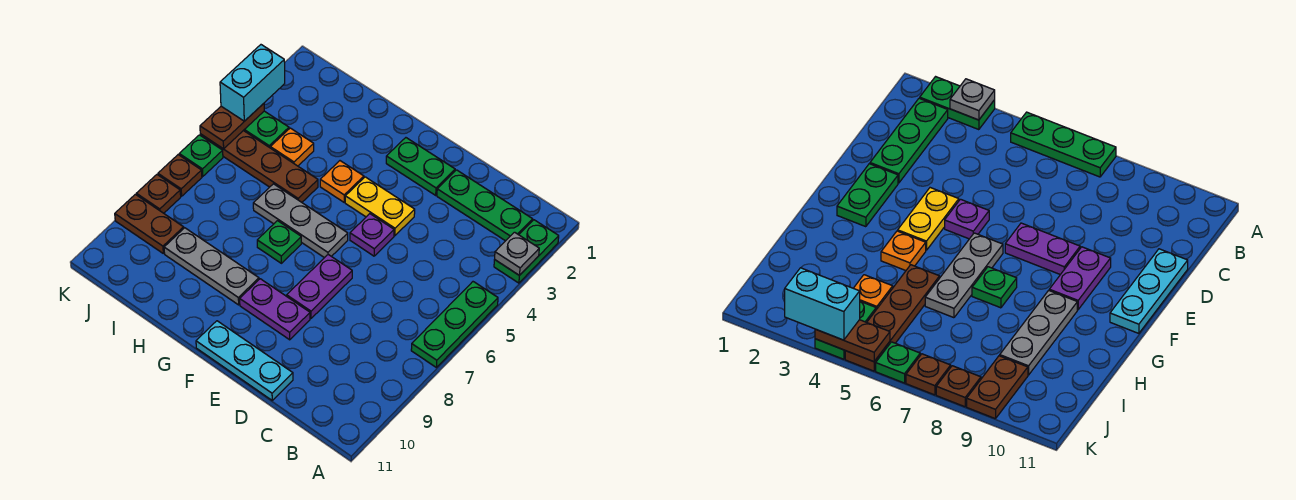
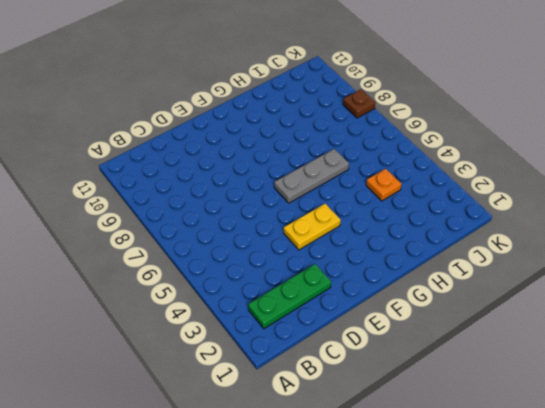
none -> green plate A2:A3 level 1
none -> green plate A5:A7 level 1
none -> cyan plate D11:F11 level 1

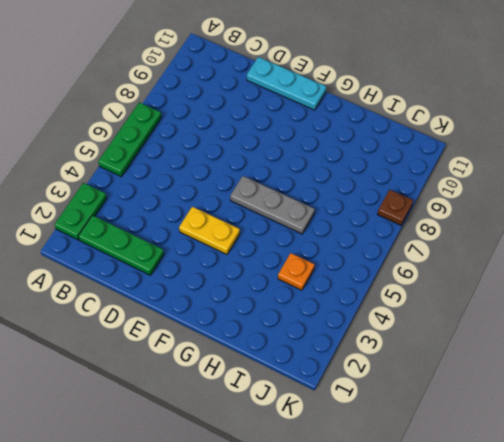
none -> green plate E2:F2 level 1
none -> purple plate E5 level 1
none -> purple plate E7:E8 level 1

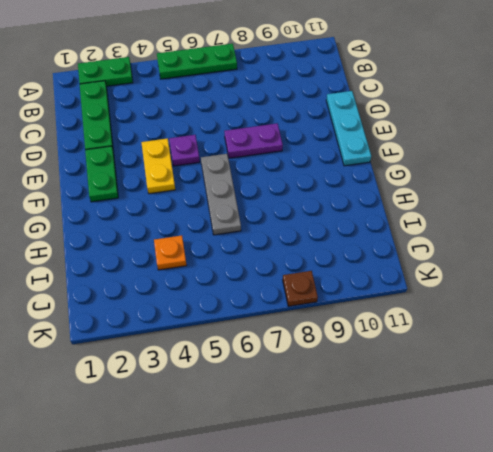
none -> purple plate E9:F9 level 1
none -> orange plate G4 level 1
none -> green plate G7 level 1

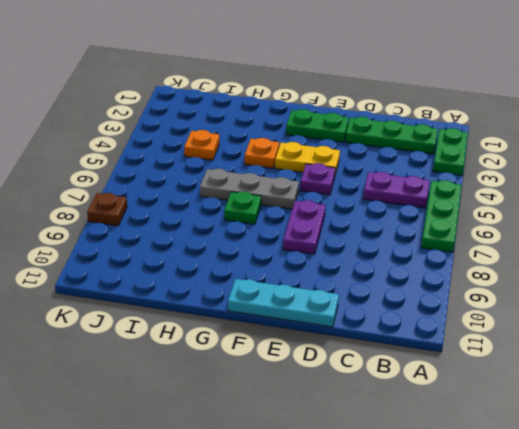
purple plate B5:C5 level 1 -> purple plate E9:F9 level 1
none -> grey plate G9:I9 level 1
none -> brown plate H5:K5 level 1
none -> green plate J4:K4 level 1

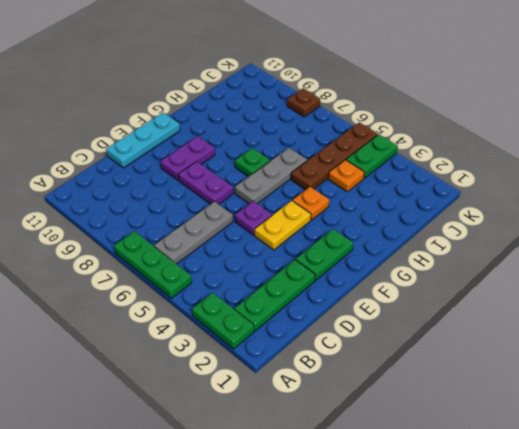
grey plate B6:D6 level 1 -> grey plate G9:I9 level 1
none -> brown plate J9:K9 level 1
none -> green plate K6 level 1
none -> brown plate K7 level 1

